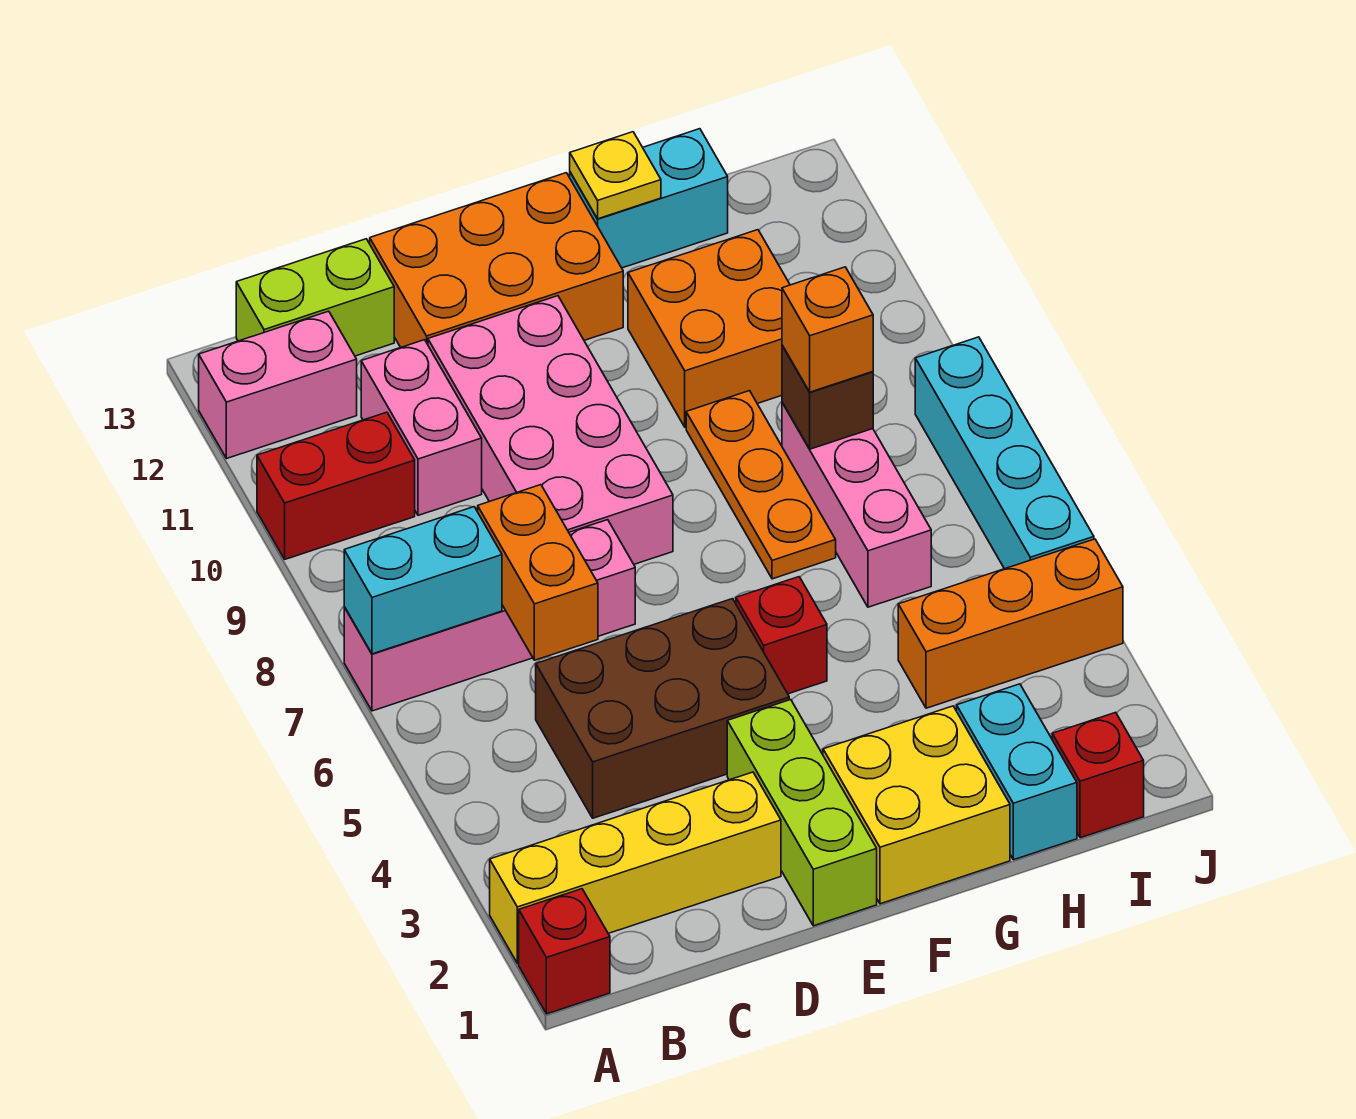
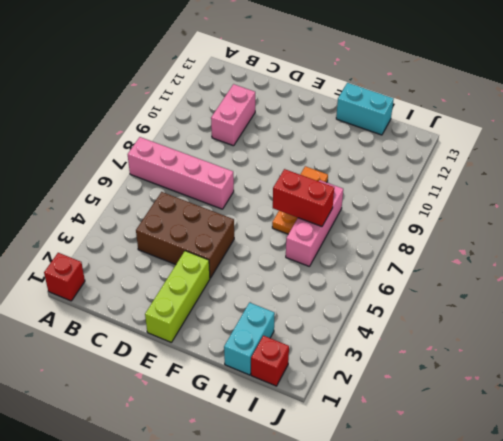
red brick G7:H7 level 2 -> red brick A10:B10 level 1
none -> yellow brick A2:D2 level 1
none -> pink brick A12:B12 level 1
none -> lime brick B13:C13 level 1

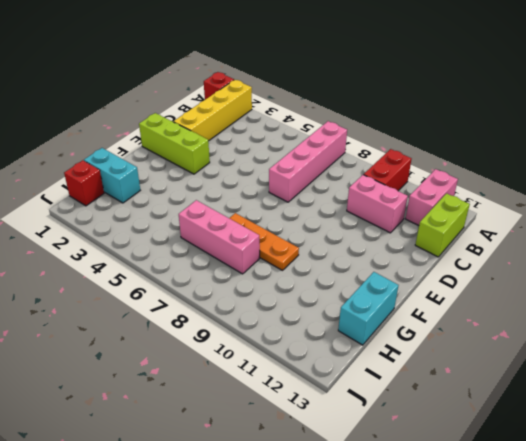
none -> brown brick C4:E5 level 1
none -> pink brick D8:E11 level 1
none -> orange brick D12:F13 level 1

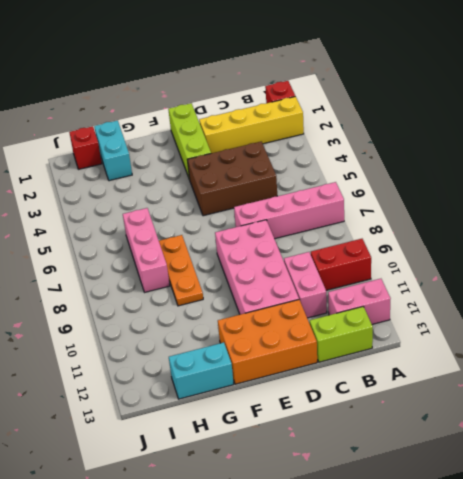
none -> yellow brick F1:G2 level 1
none -> red brick F5 level 1
none -> orange brick G10:H11 level 1

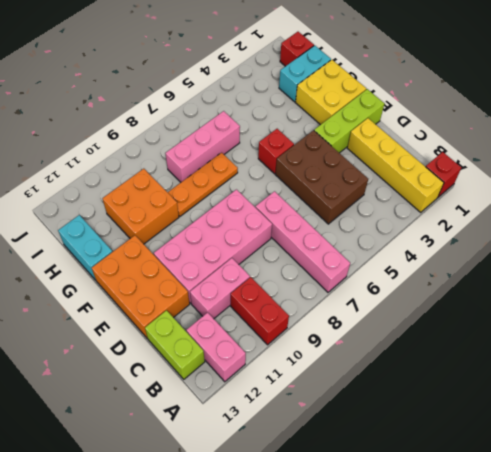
none -> orange brick H4:J4 level 1
none -> cyan brick J5:J8 level 1
none -> cyan brick A7:B7 level 2

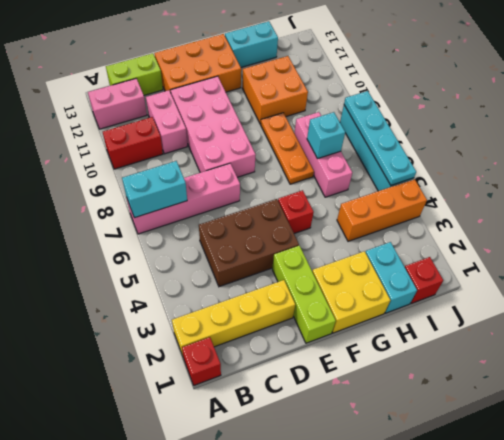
cyan brick H7 level 2 -> none
cyan plate J5:J8 level 2 -> none
none -> orange brick C6:C7 level 2
none -> yellow plate G13 level 2
none -> brown brick H8 level 2

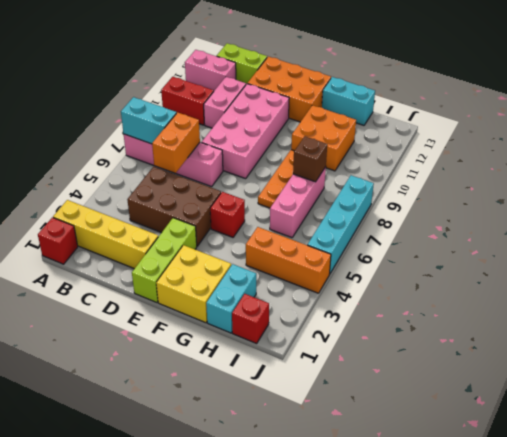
none -> yellow plate G13 level 2
none -> orange brick H8 level 3

